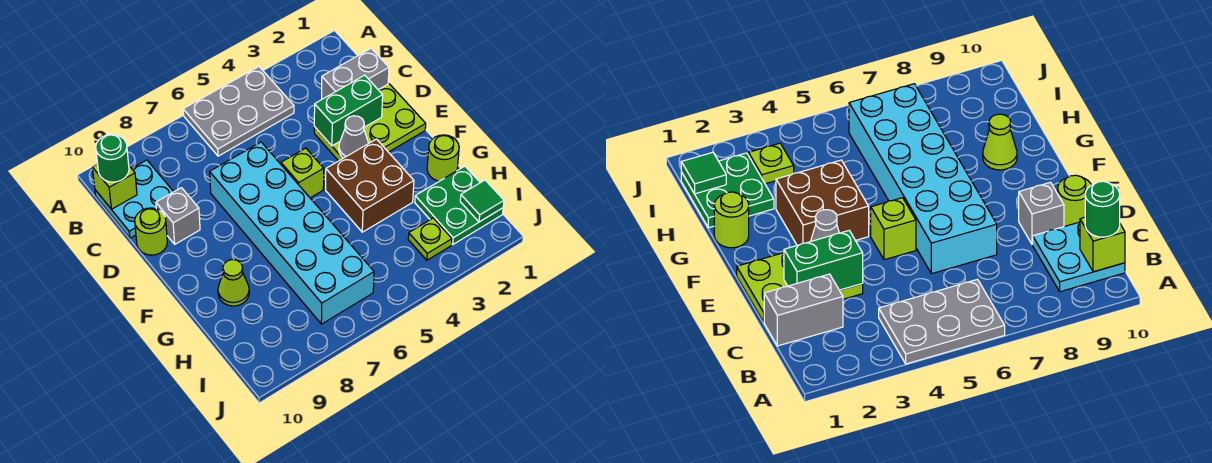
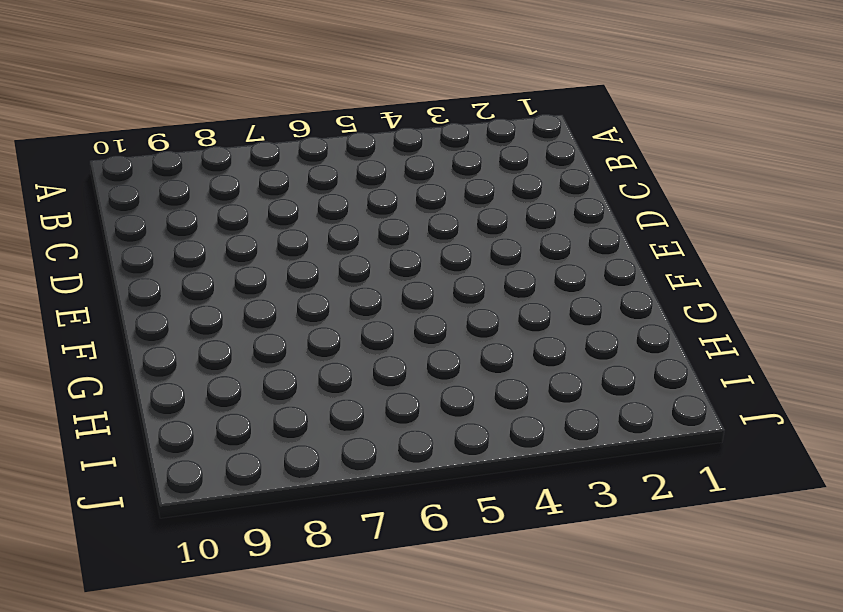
none -> grey plate A4:B6 level 1
none -> cyan plate B9:C10 level 1
none -> grey brick C1:C2 level 1

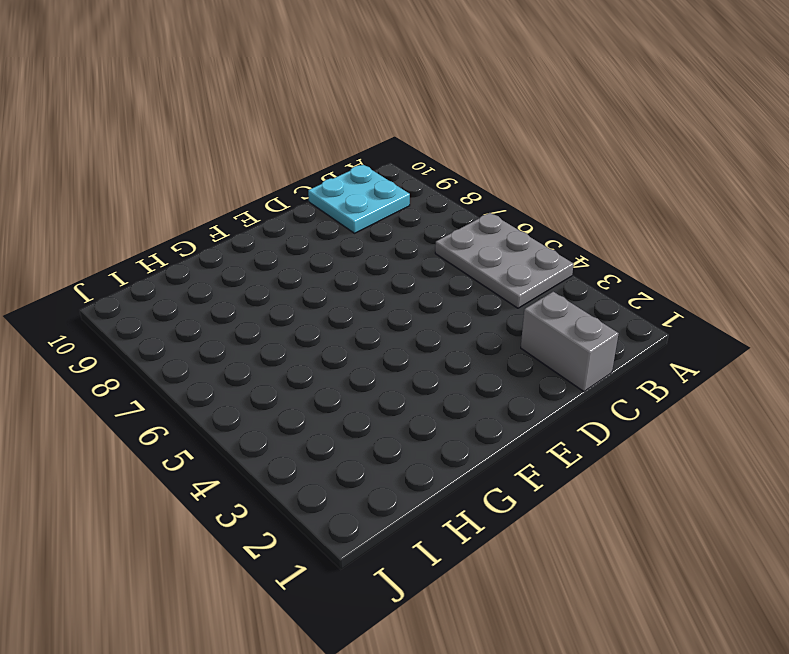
none -> lime plate D1:E3 level 1
none -> cyan brick D6:I7 level 1
none -> grey brick D9 level 1

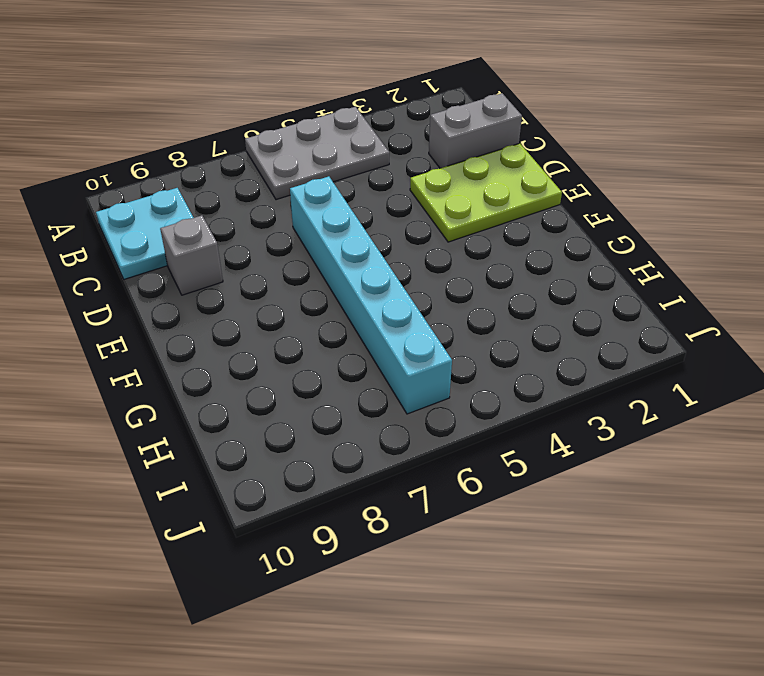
cyan brick D6:I6 level 1 -> cyan brick D6:I7 level 1
none -> lime round brick D10 level 1
none -> lime brick E5 level 1
none -> brown brick F3:G4 level 1

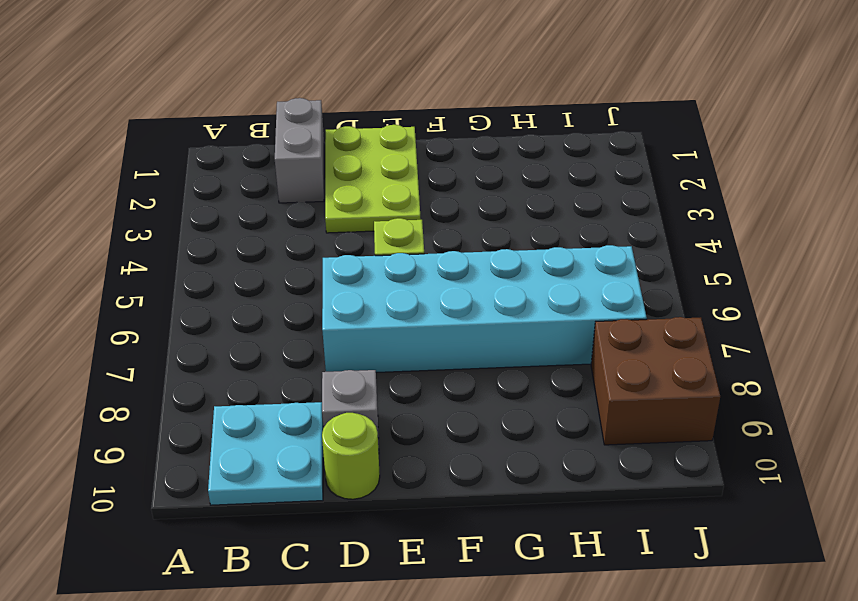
brown brick I8:J9 level 1 -> brown brick F3:G4 level 1
none -> grey plate A4:B6 level 1
none -> lime round brick G1 level 1
none -> lime cone G9 level 1

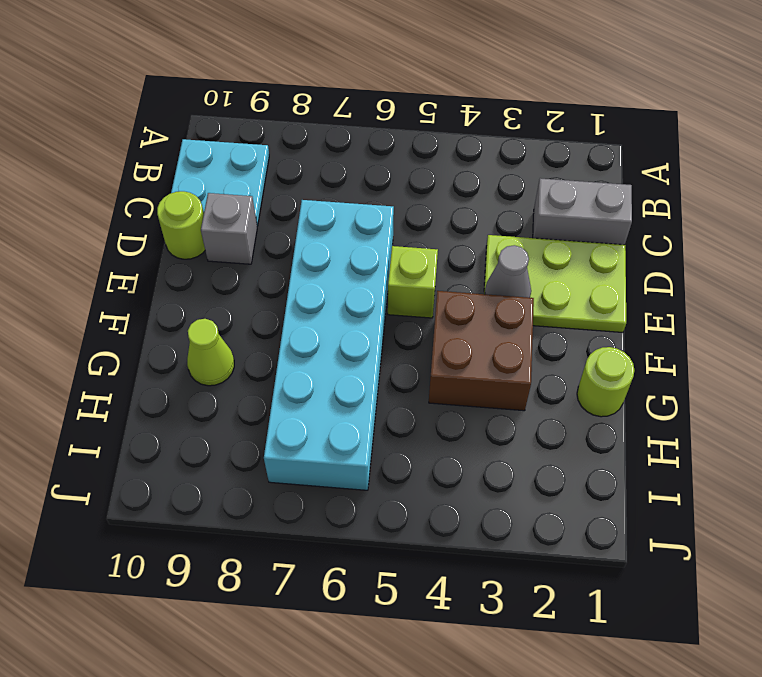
none -> grey plate A4:B6 level 1
none -> green plate H1:I2 level 1
none -> lime plate I3 level 1

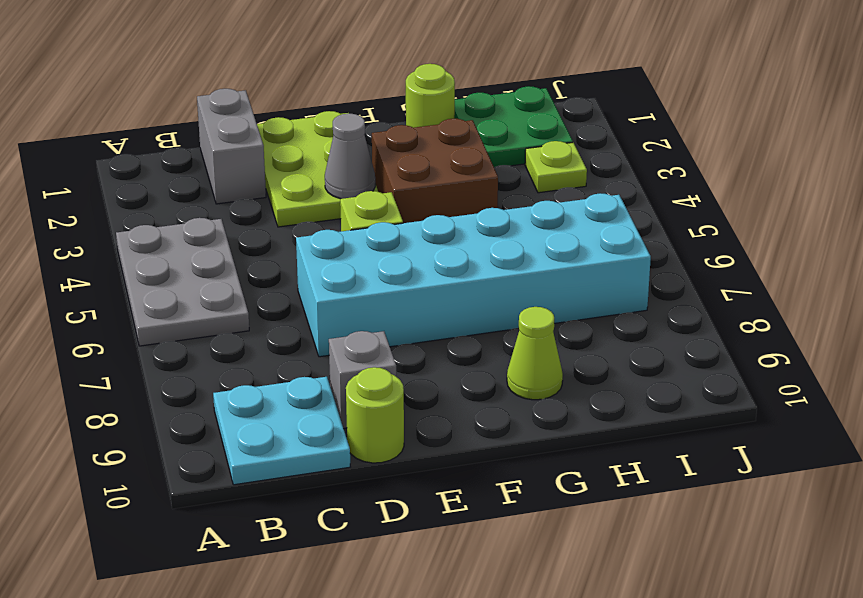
none -> lime brick B10 level 2
none -> green brick D2:D3 level 2
none -> green tile I1 level 2

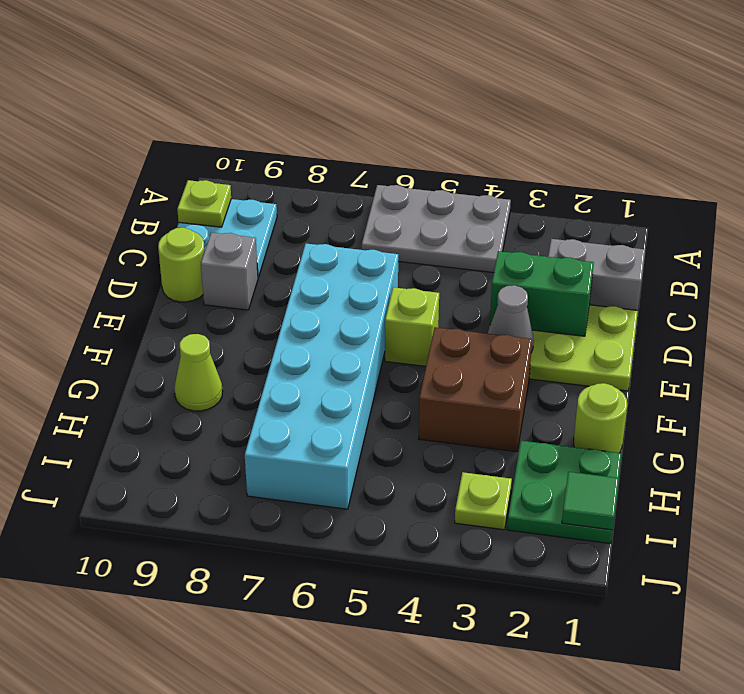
lime plate B10 level 2 -> lime brick B10 level 2
none -> green round brick B10 level 3

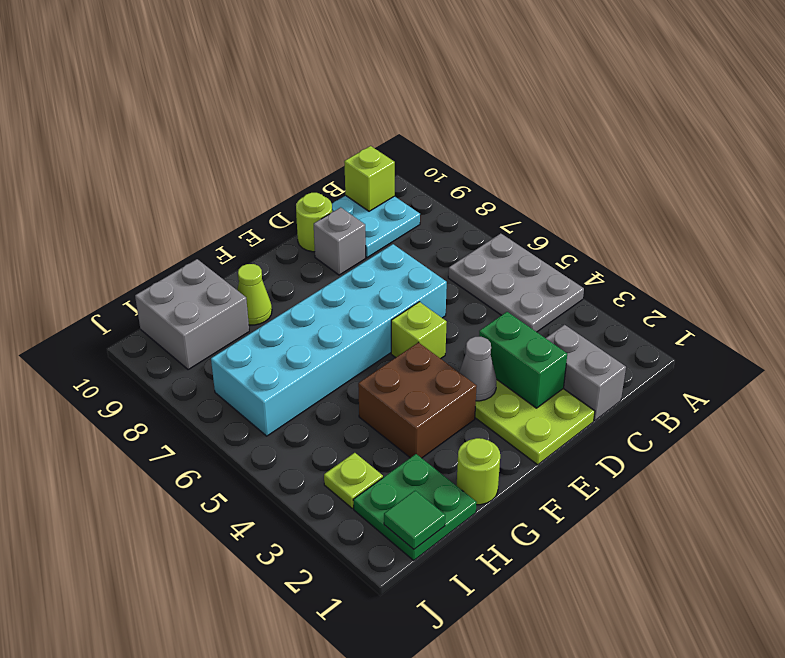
grey brick H9:I10 level 1 -> none
none -> green round brick B10 level 3

